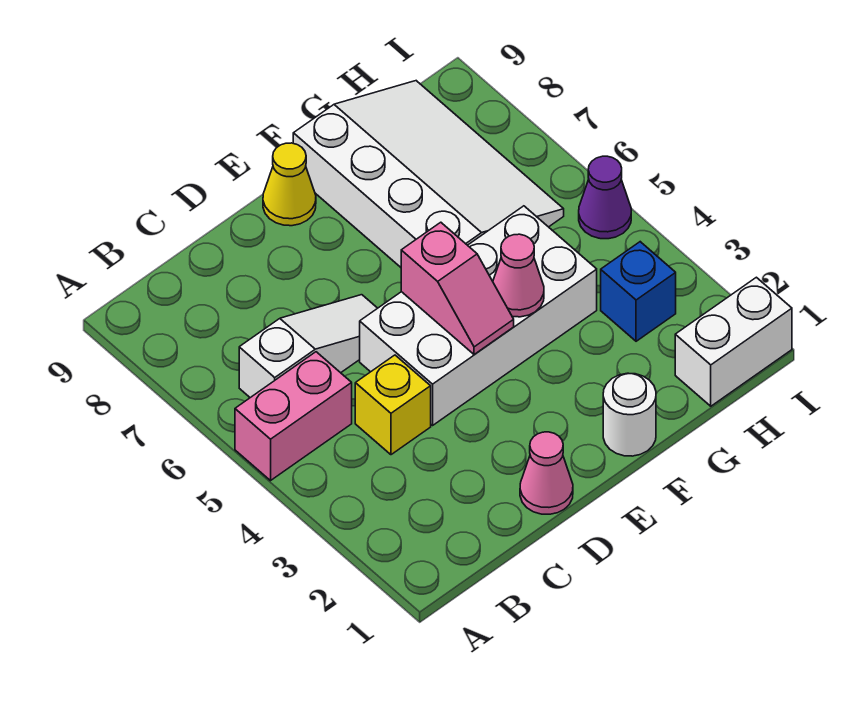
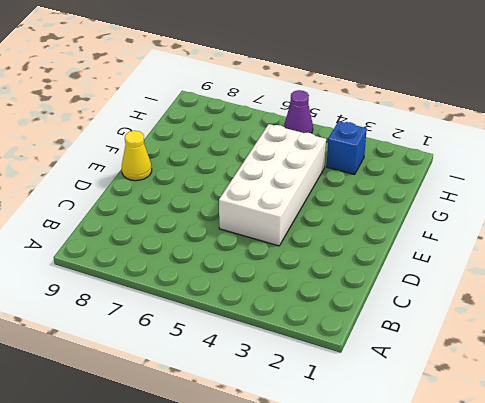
none -> pink brick A5:B5 level 1
none -> white slope B6:D6 level 1 top B
none -> yellow brick C4 level 1

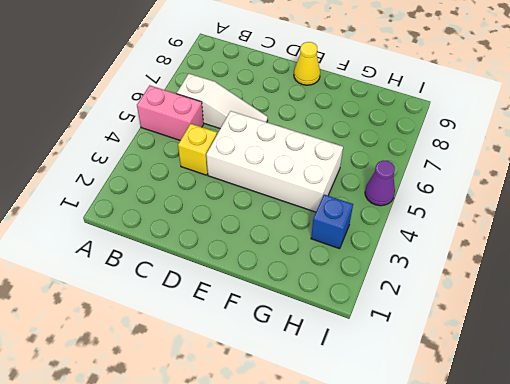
none -> pink cone D1 level 1
none -> white round brick F1 level 1
none -> white slope F6:H9 level 1 top F

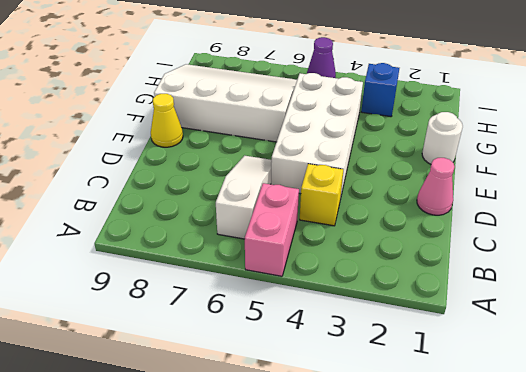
none -> white brick H1:I1 level 1
none -> pink slope E4:E5 level 2 top 5
none -> pink cone F4 level 2

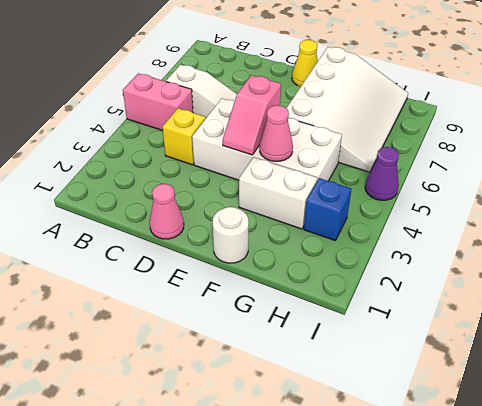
white brick F3:G3 level 1 -> white brick H1:I1 level 1

